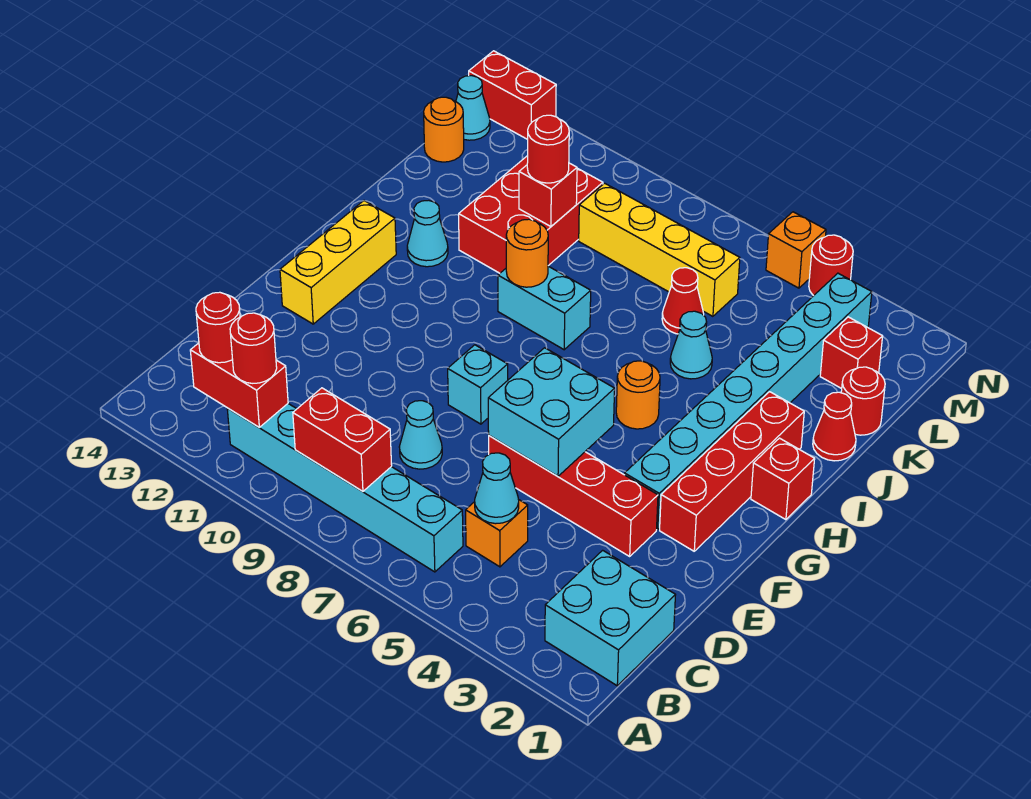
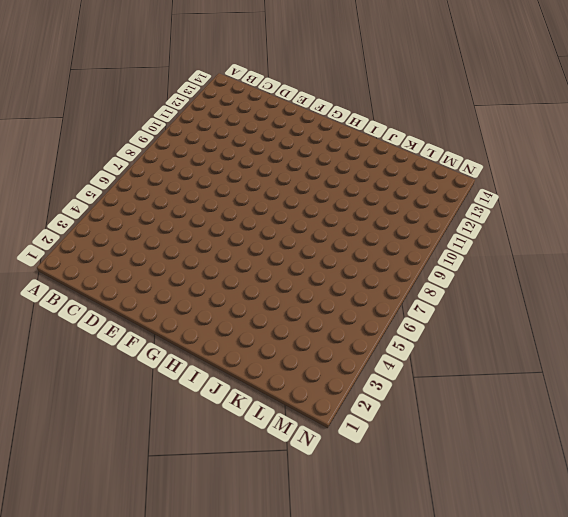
none -> cyan brick B1:C2 level 1
none -> cyan brick B6:B11 level 1
none -> orange brick C5 level 1
none -> cyan cone D8 level 1

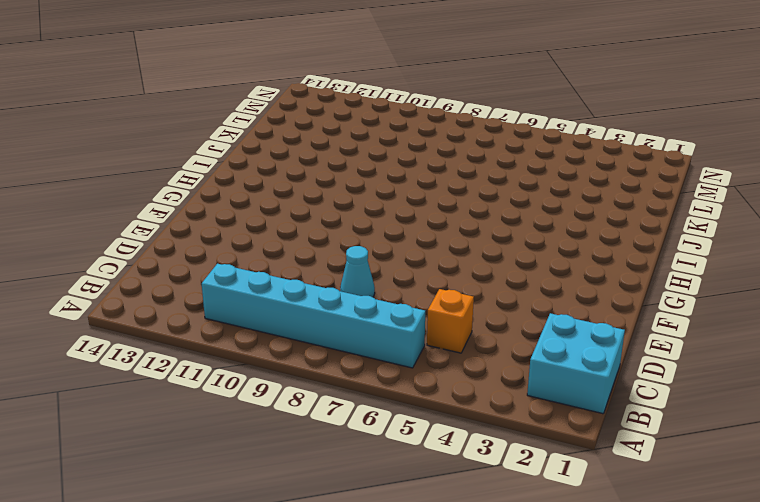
none -> red brick E3:E6 level 1
none -> red brick F2:I2 level 1
none -> cyan brick F3:M3 level 1
none -> cyan brick F8 level 1

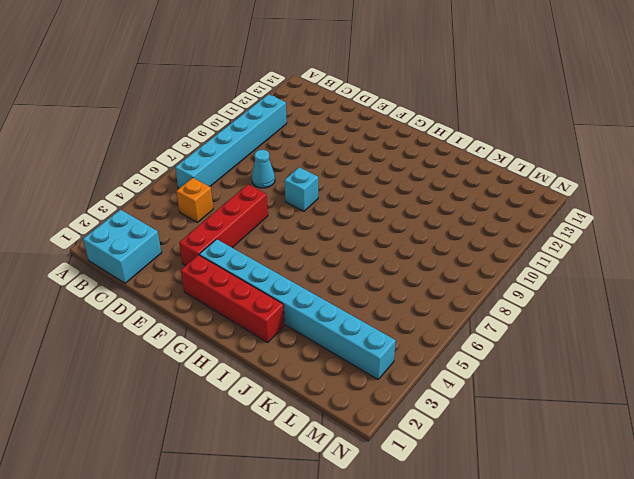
none -> yellow brick F13:H13 level 1
none -> red brick H1 level 1
none -> orange round brick H5 level 1
none -> cyan brick I8:I9 level 1

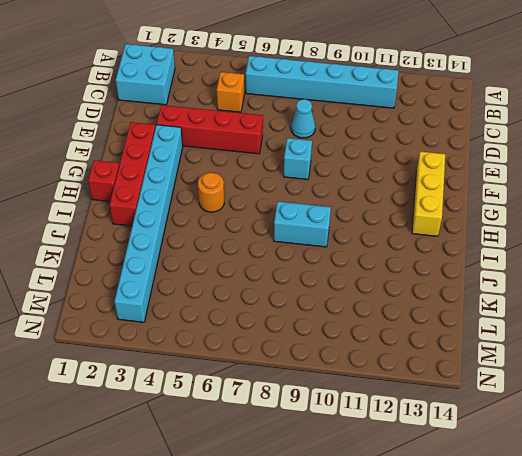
none -> cyan cone I12 level 1
none -> red cone J1 level 1
none -> cyan cone J5 level 1
none -> red brick J10:L11 level 1

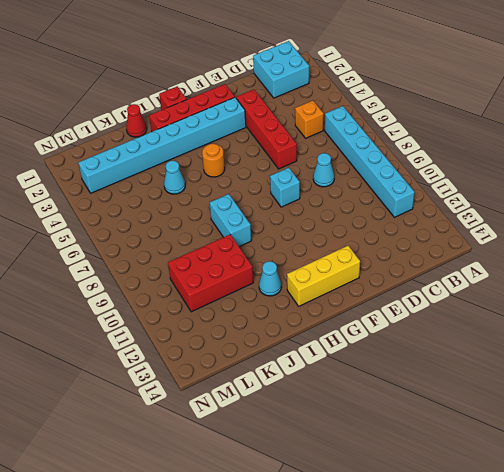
none -> red round brick K1 level 1
none -> red cone K6 level 1
none -> red brick L2 level 1
none -> yellow brick L6:L9 level 1

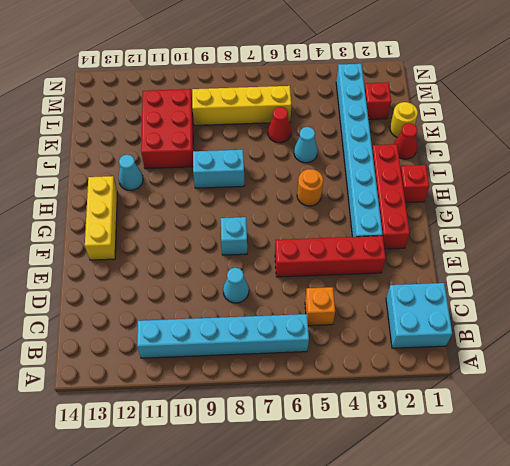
yellow round brick K1 level 1 -> red round brick K1 level 1
none -> orange round brick L14 level 1
none -> cyan cone M14 level 1
none -> red round brick N4 level 1
none -> orange brick N5 level 1

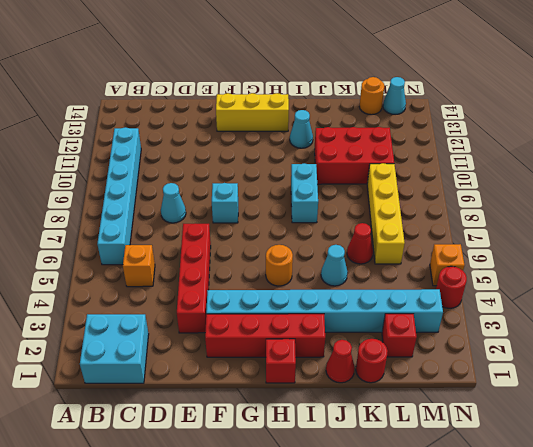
none -> red brick N13:N14 level 1
none -> red brick B8:B9 level 2
none -> red brick B11:B12 level 2
none -> cyan cone C5 level 2

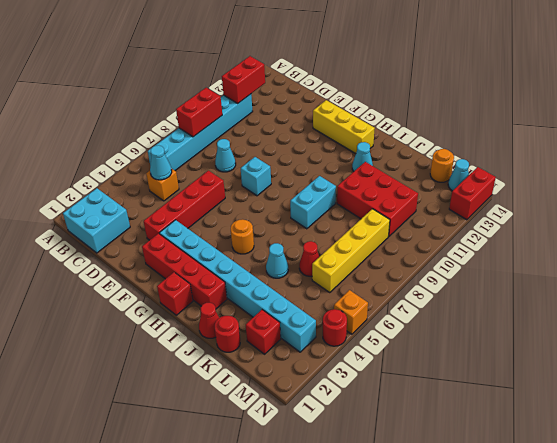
none -> cyan brick E5:F6 level 2
none -> orange round brick I9 level 2
none -> red brick K10 level 2
none -> red round brick B11 level 3

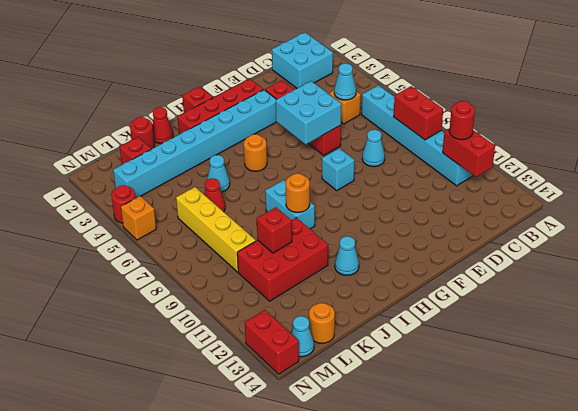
none -> yellow brick F13:H13 level 1
none -> red round brick B12 level 3
none -> red round brick K10 level 3

